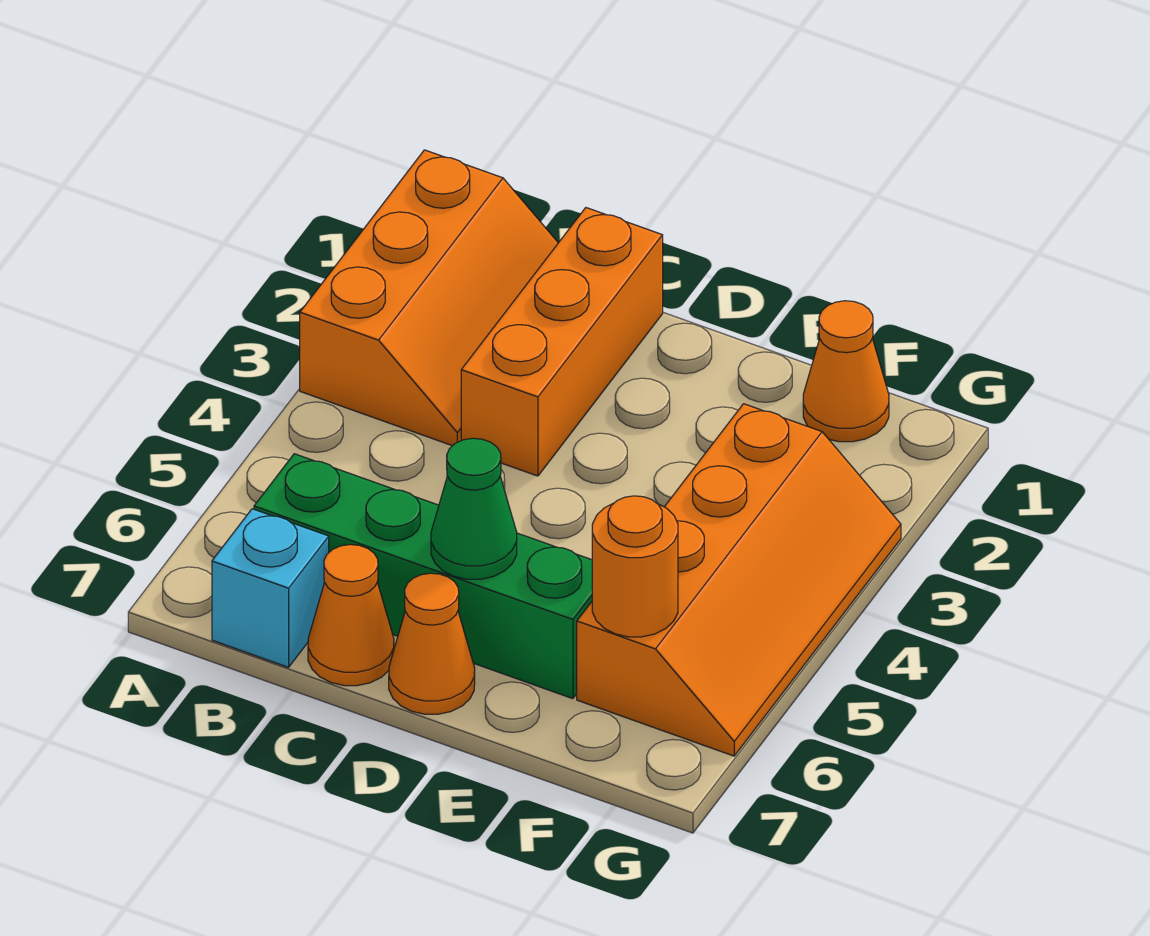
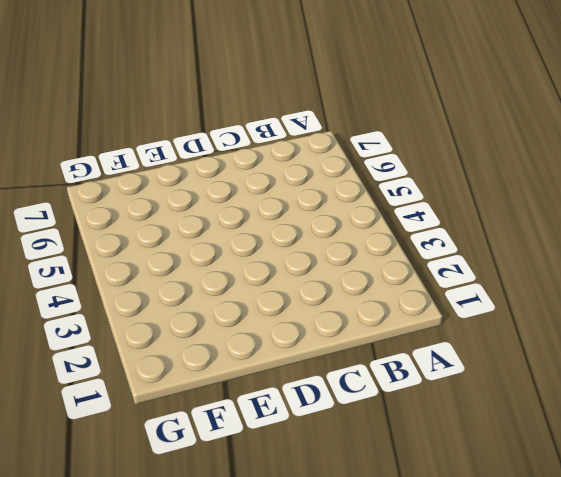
none -> orange slope A1:B3 level 1 top A
none -> green brick B6:E6 level 1

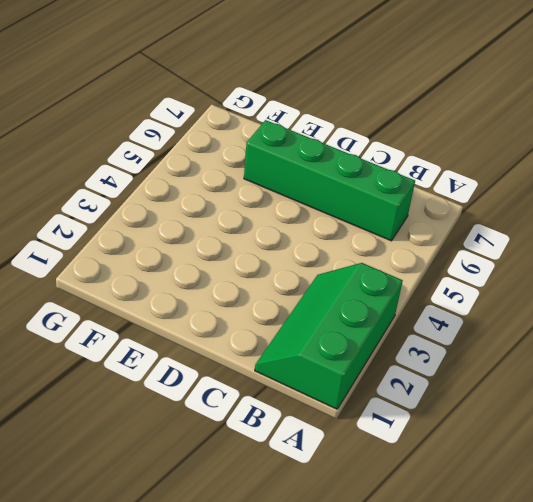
green slope A1:B3 level 1 top A -> orange slope A1:B3 level 1 top A
none -> cyan brick B7 level 1
none -> orange brick C1:C3 level 1

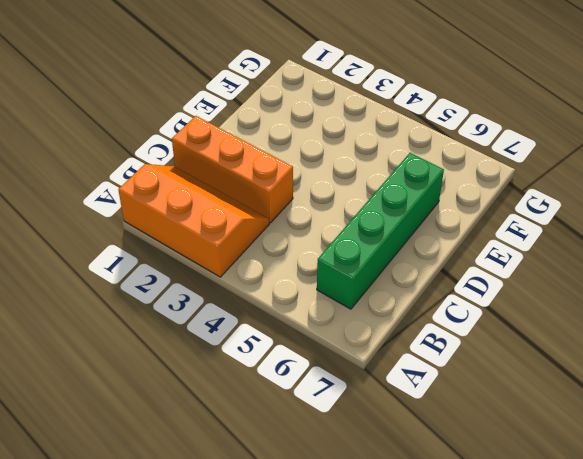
none -> cyan brick B7 level 1
none -> orange cone C7 level 1

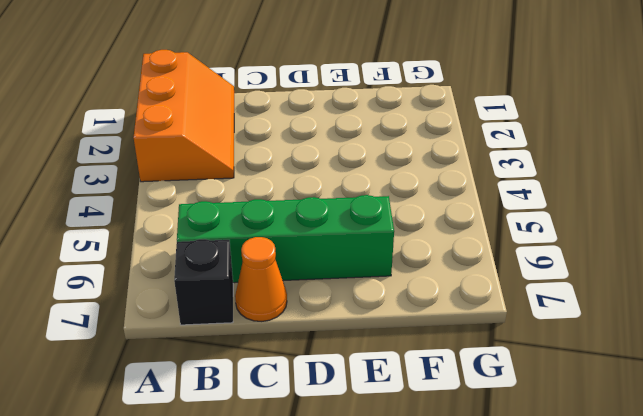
black brick B7 level 1 -> cyan brick B7 level 1
none -> orange brick C1:C3 level 1
none -> orange cone D7 level 1

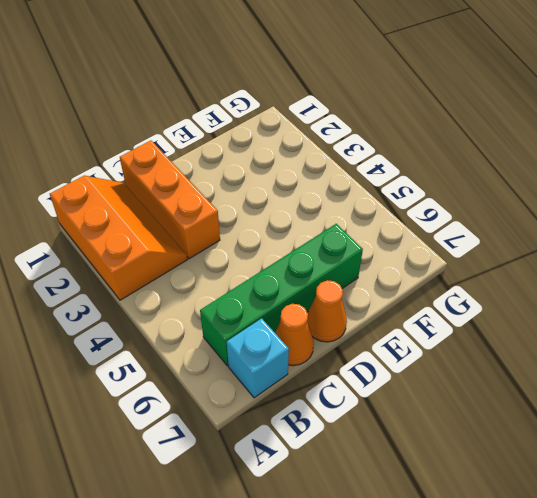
none -> orange cone F1 level 1
none -> orange slope F3:G6 level 1 top F

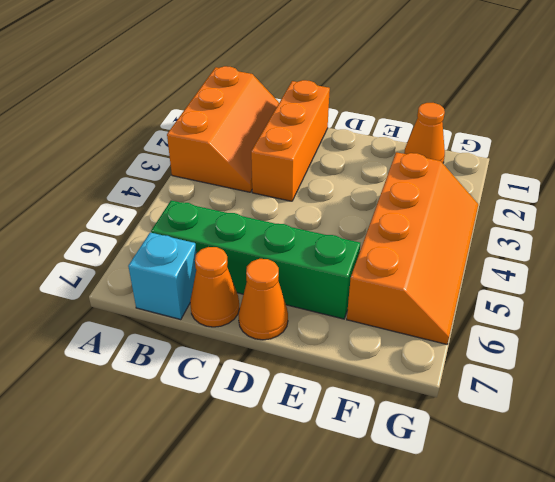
none -> green cone D6 level 2
none -> orange round brick F6 level 2

